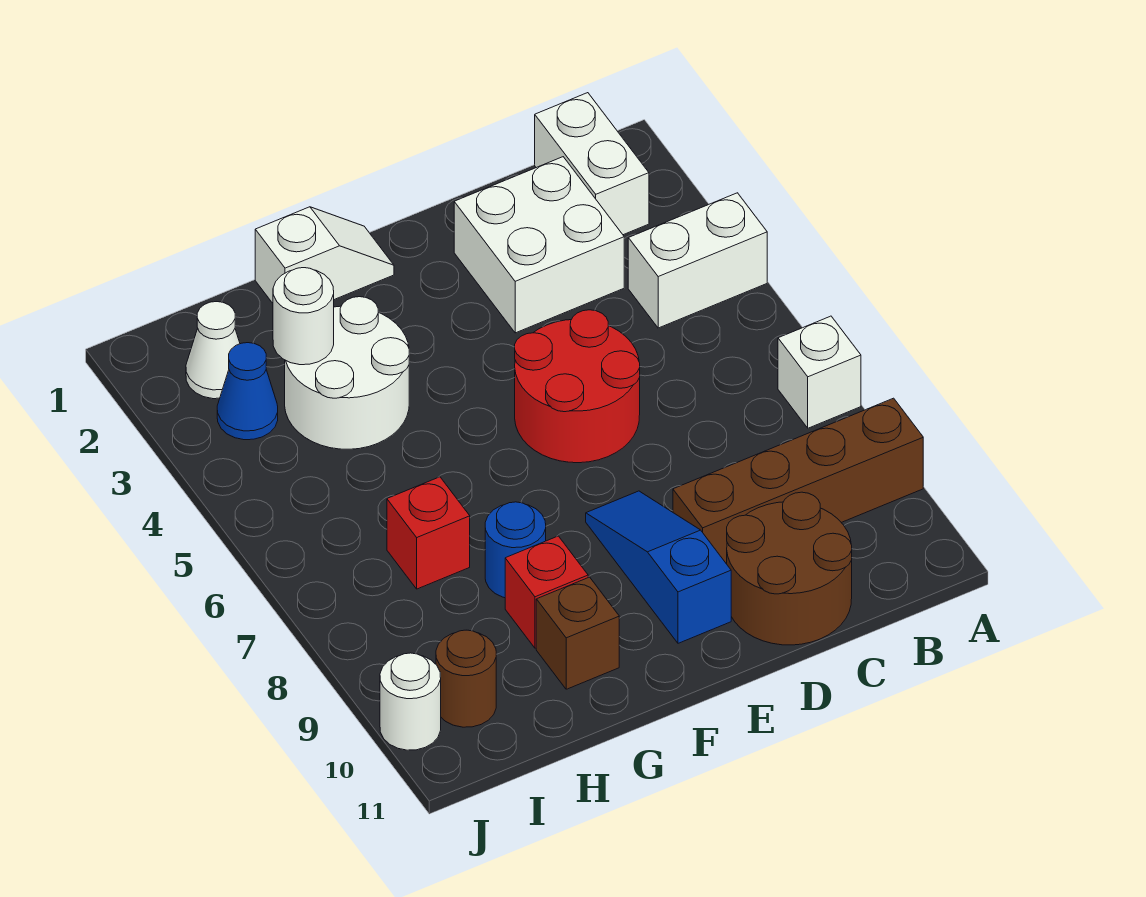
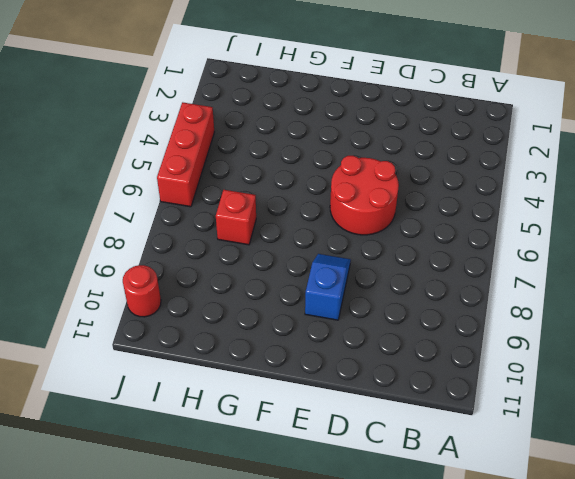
blue slope E8:E9 level 1 top 9 -> blue slope E8:E10 level 1 top 10
red brick J4:J6 level 1 -> none
red round brick J10 level 1 -> white round brick J10 level 1
none -> white brick A4:B4 level 1
none -> white brick A7 level 1
none -> brown brick A9:D9 level 1

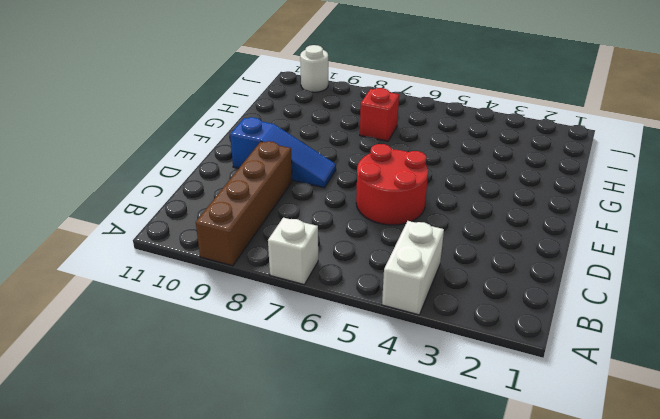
none -> white brick B1:B2 level 1
none -> white brick C2:D3 level 1
none -> brown round brick C10:D11 level 1

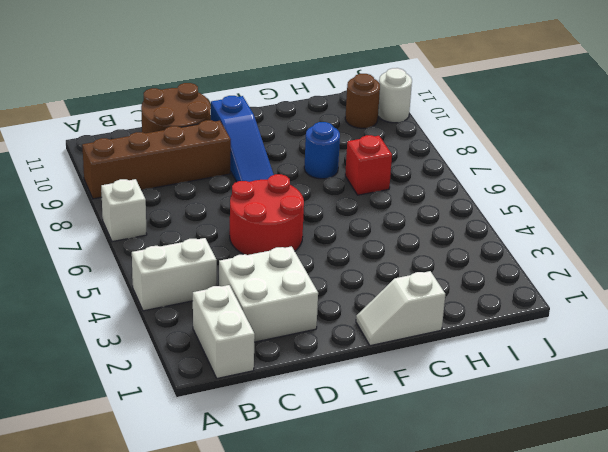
none -> white round brick G3:H4 level 1
none -> red brick G9 level 1
none -> brown brick G10 level 1

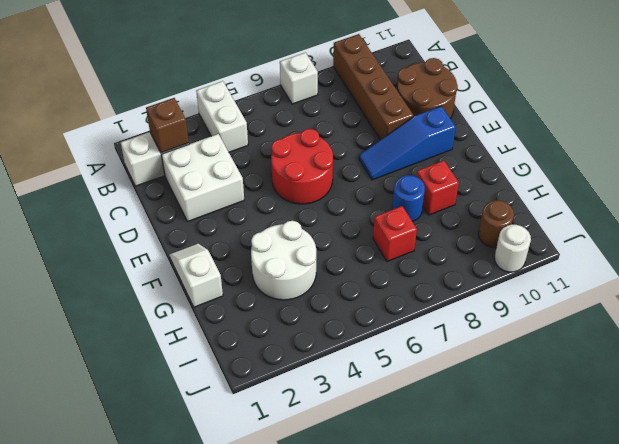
brown brick B2 level 2 -> brown brick G10 level 1
none -> white cone I2 level 1
none -> blue cone I3 level 1
none -> white round brick H3 level 2

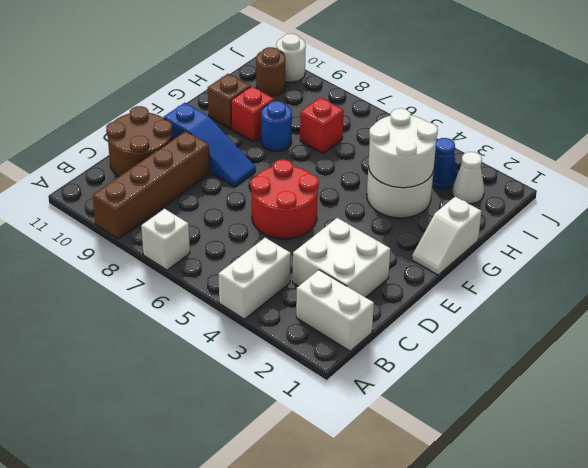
white round brick G3:H4 level 2 -> white round brick H3 level 2

